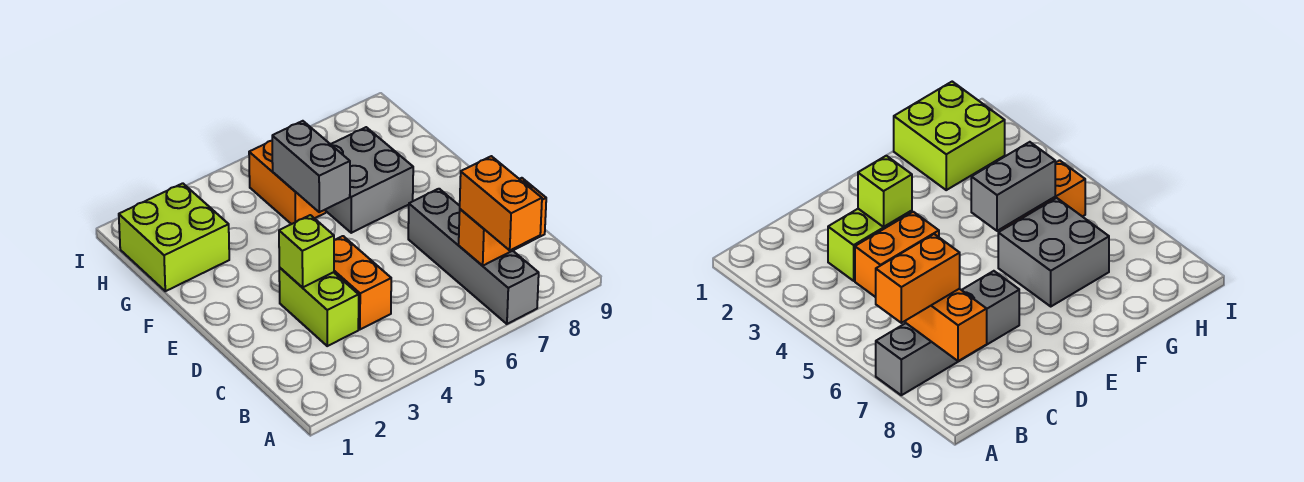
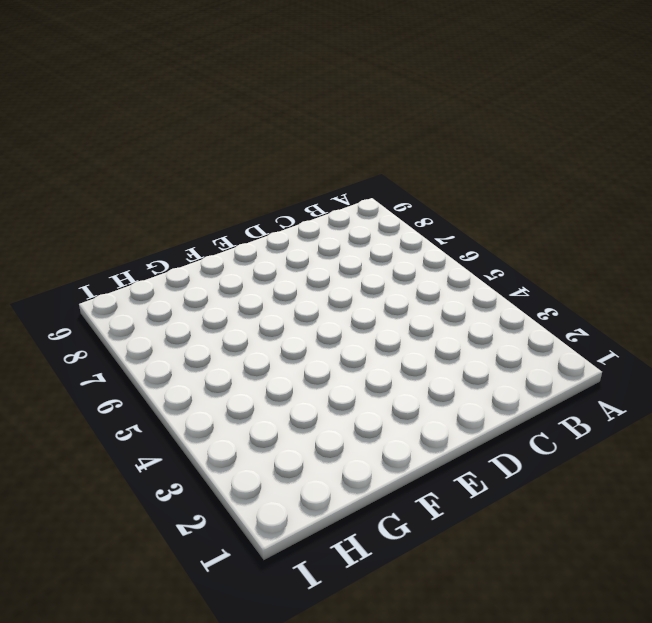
none -> grey brick A7:D7 level 1
none -> lime brick C3:D3 level 1

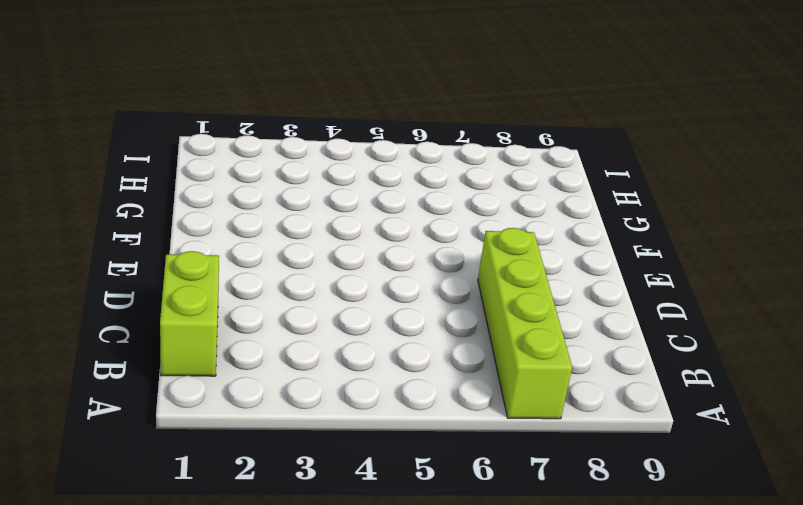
lime brick A7:D7 level 1 -> grey brick A7:D7 level 1
lime brick B1:C1 level 1 -> lime brick C3:D3 level 1
none -> orange brick C4:D4 level 1
none -> grey brick F6:G7 level 1

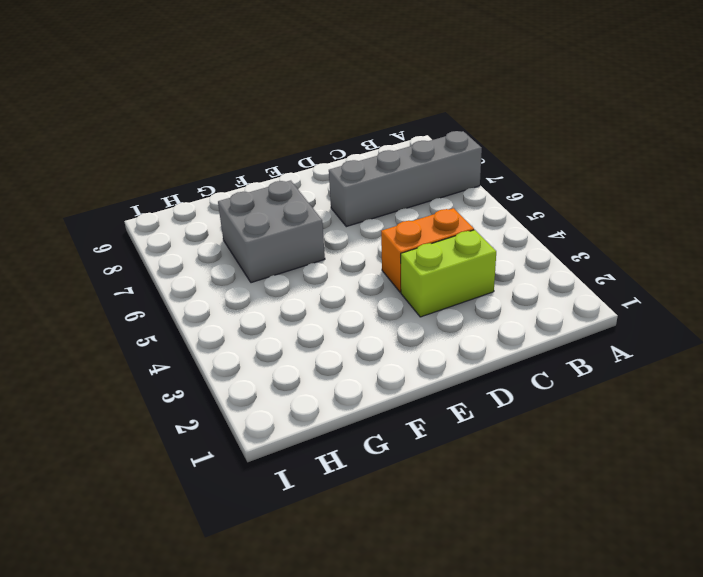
none -> lime brick G1:H2 level 1
none -> orange brick G5:H5 level 1

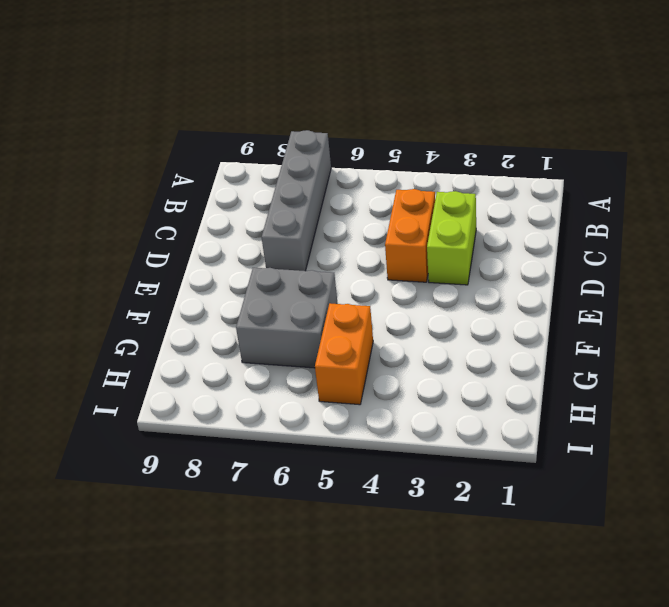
none -> lime brick G1:H2 level 1
none -> orange brick B7:B8 level 2

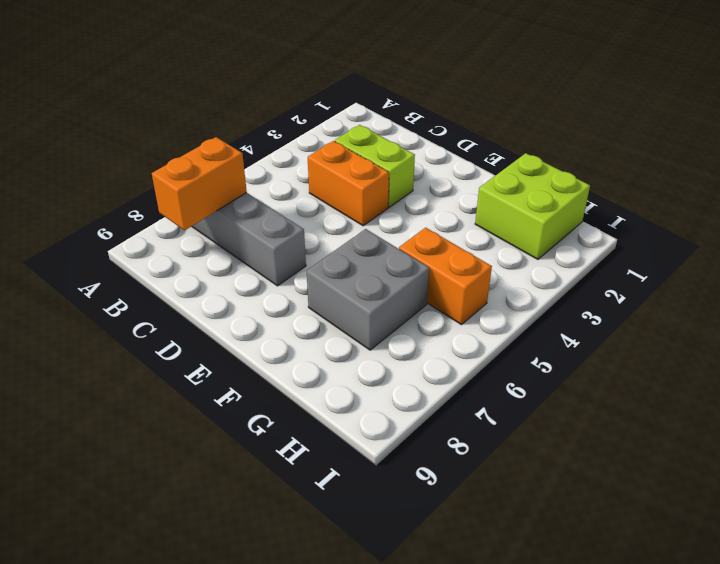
none -> lime brick D3 level 2
none -> grey brick F5:G5 level 2

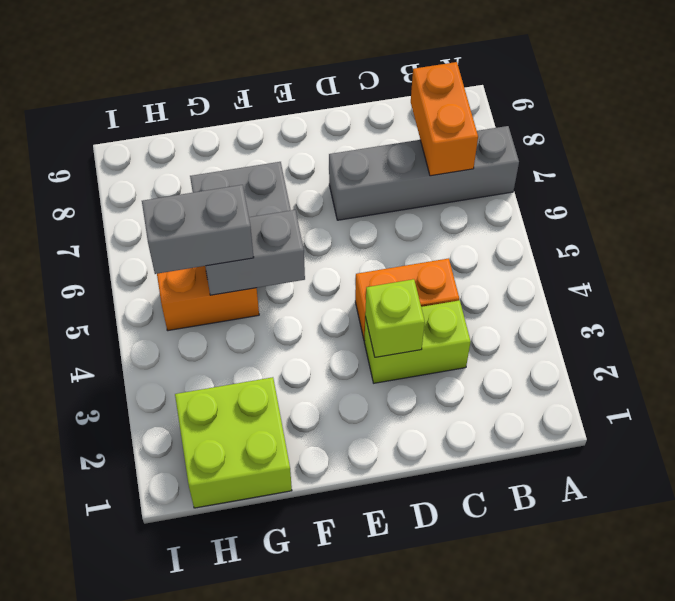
grey brick G5:H5 level 3 -> none
none -> orange brick A7:B7 level 3

